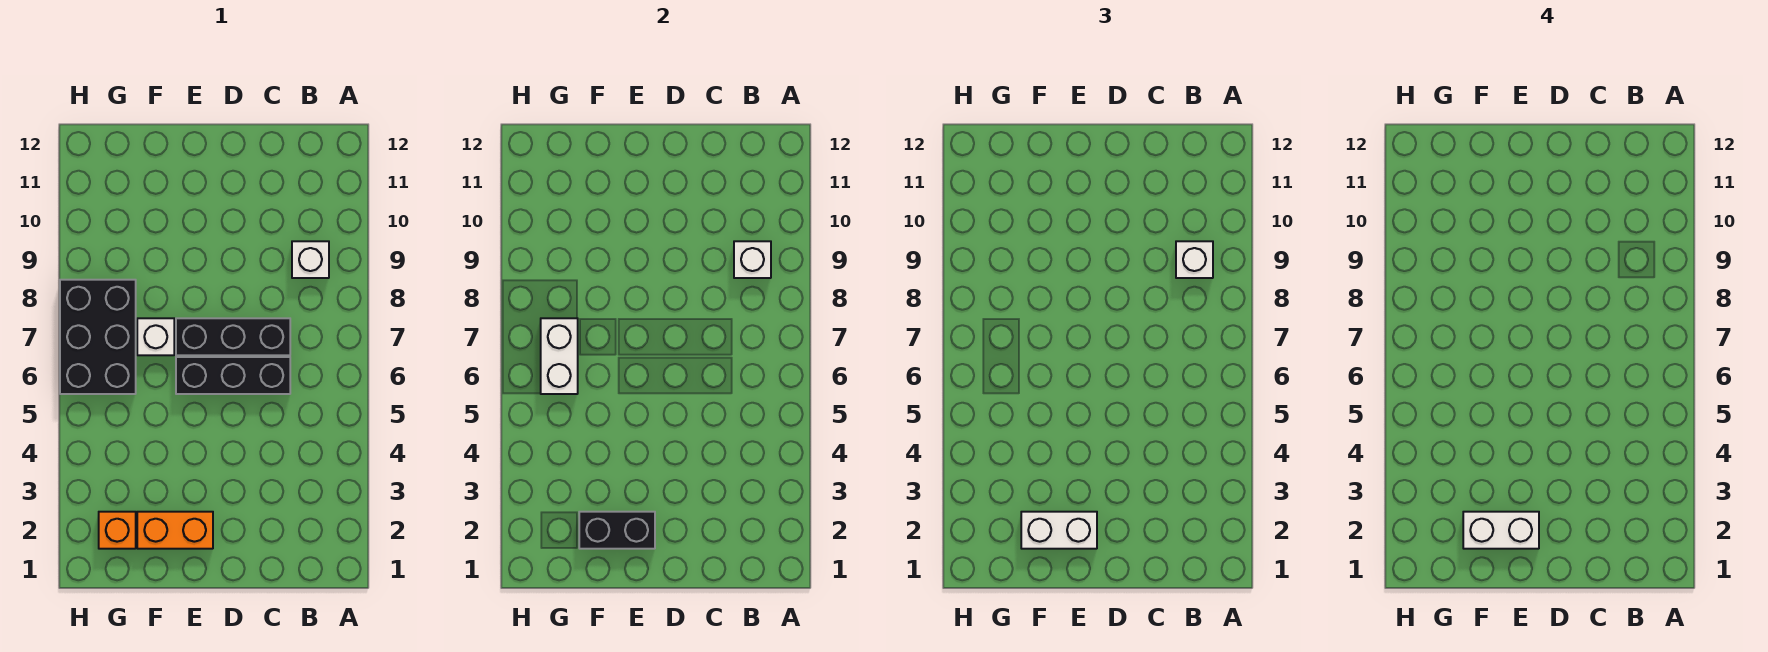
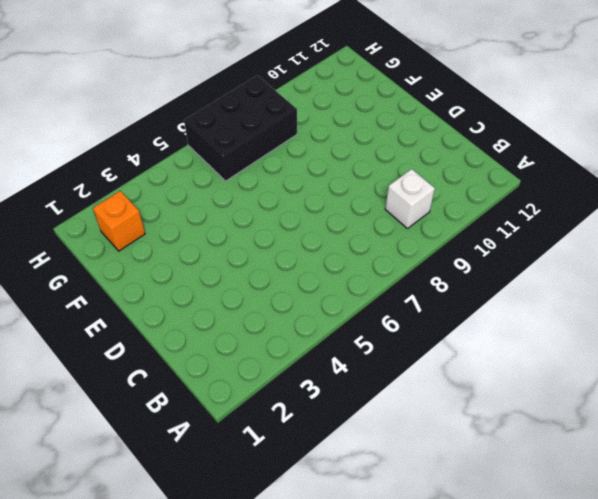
none -> black brick C6:E6 level 1
none -> black brick C7:E7 level 1
none -> orange brick E2:F2 level 1

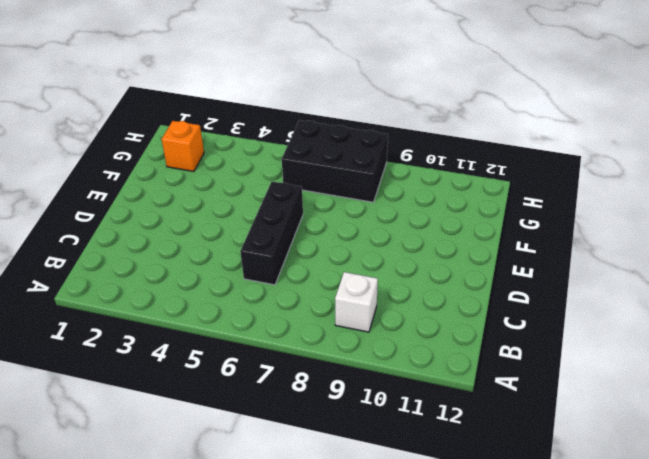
none -> black brick C7:E7 level 1
none -> orange brick E2:F2 level 1
none -> white brick F7 level 1

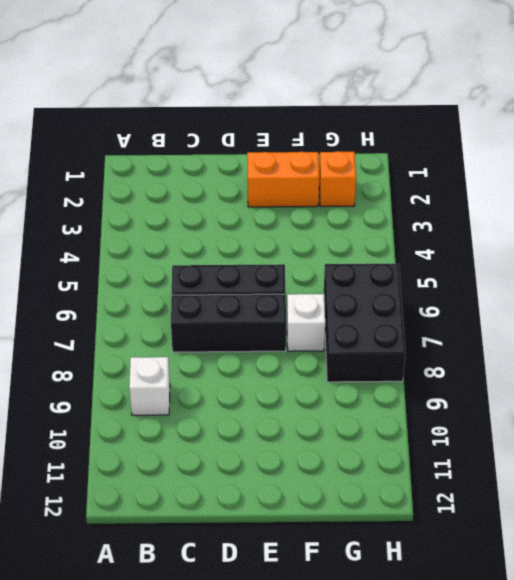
none -> white brick B9 level 2
none -> black brick E2:F2 level 2
none -> white brick G6:G7 level 2

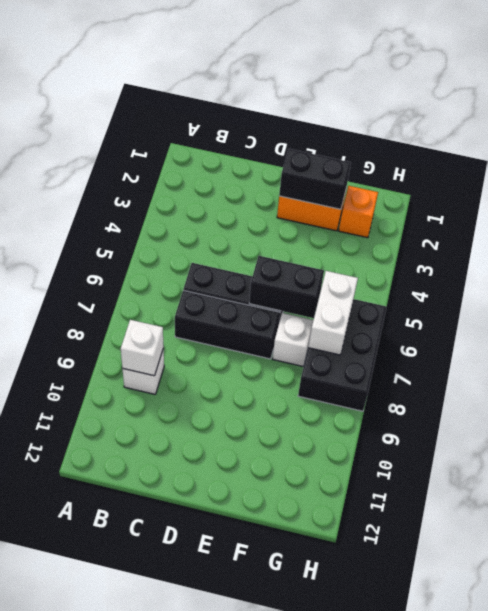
black brick E6:F6 level 2 -> none
none -> white brick B9 level 3
none -> white brick E2:F2 level 3
none -> white brick E2:F2 level 4

